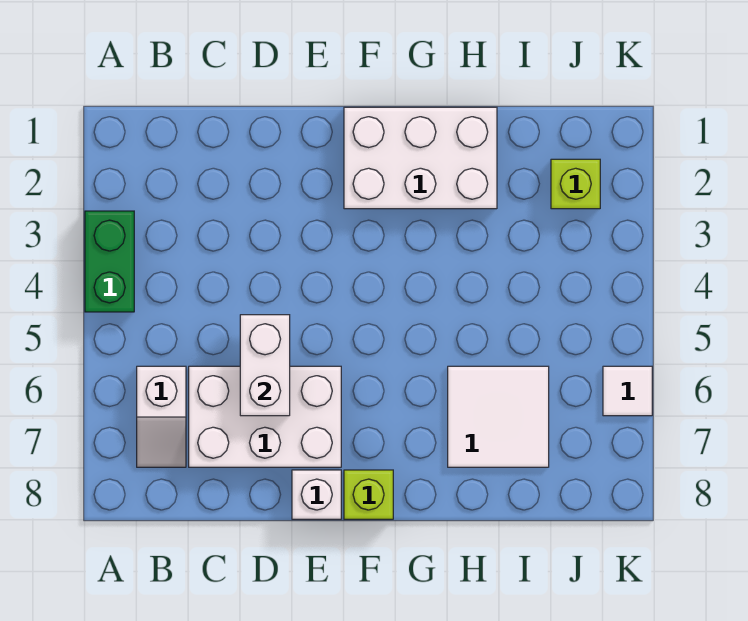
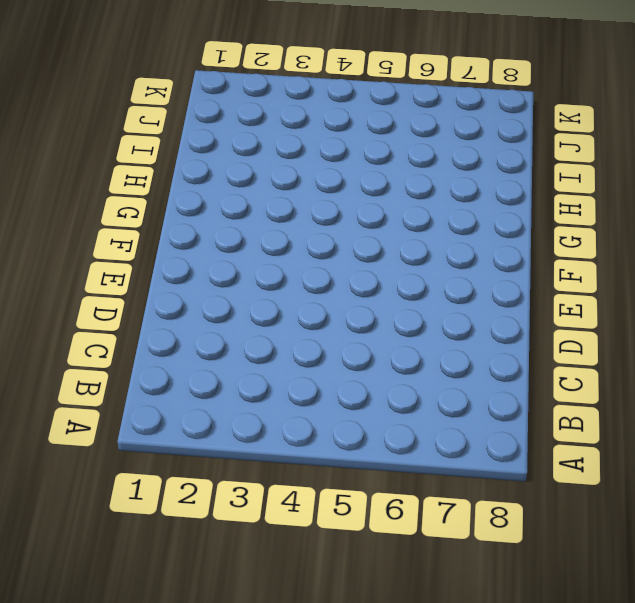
none -> green brick A3:A4 level 1
none -> white slope B6:B7 level 1 top 6

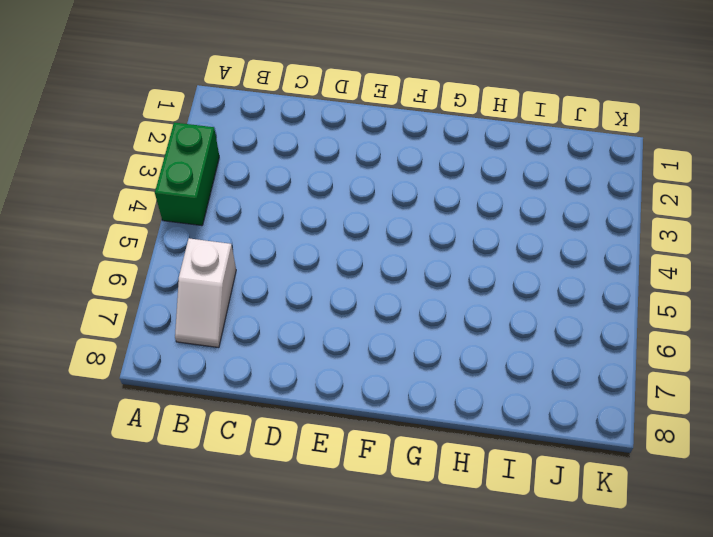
none -> white brick C6:E7 level 1
none -> white brick E8 level 1

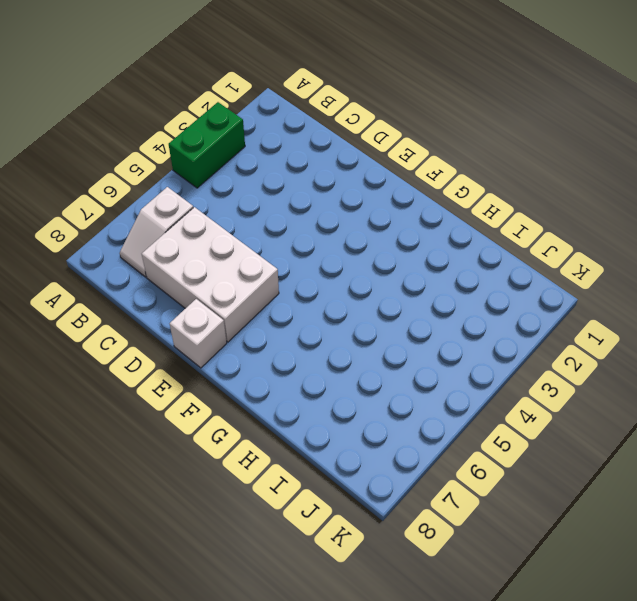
none -> white brick F1:H2 level 1
none -> lime brick F8 level 1

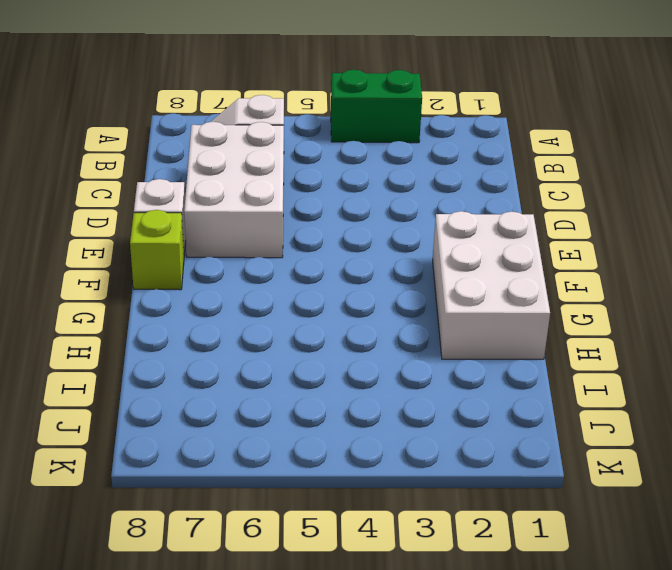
none -> white tile H6:I7 level 1
none -> lime brick J2 level 1

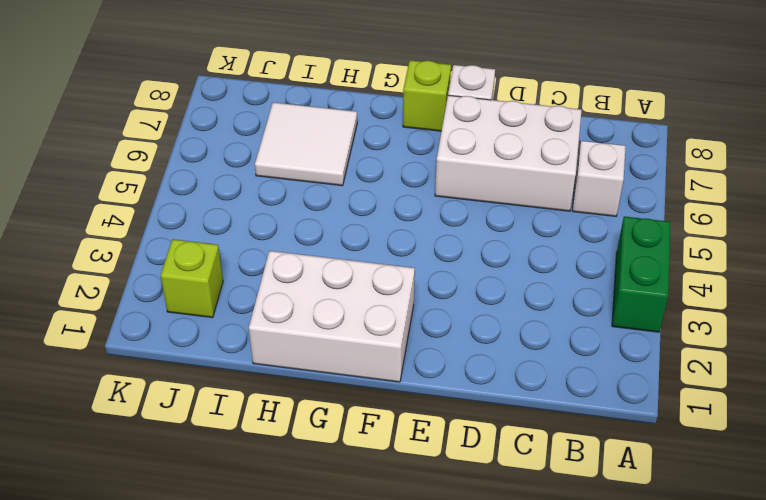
none -> white tile K6 level 1
none -> white brick D5:D6 level 2

